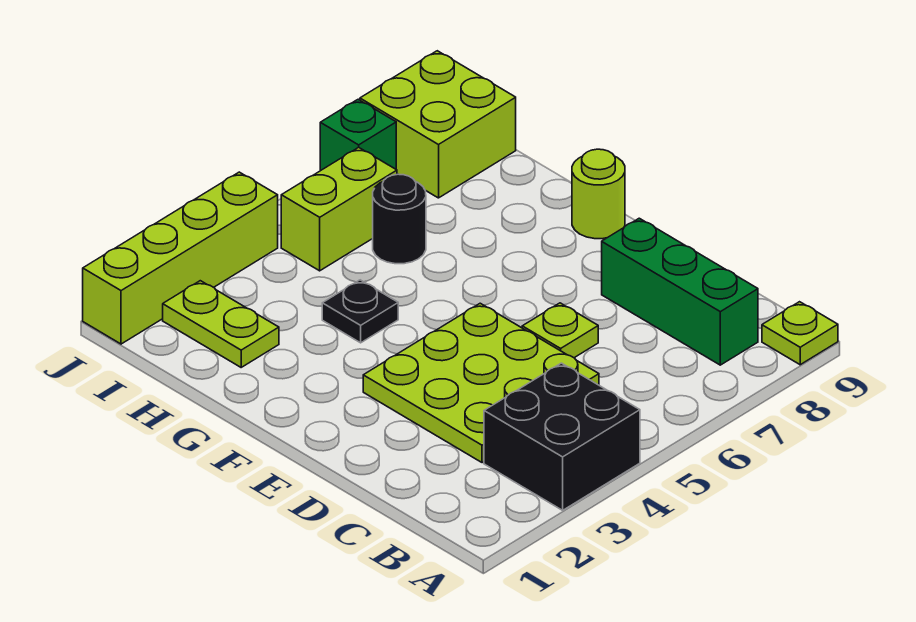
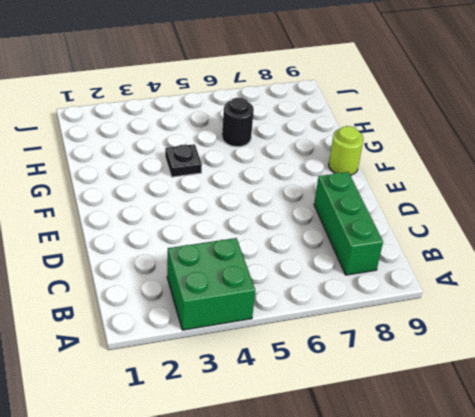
green brick A3:B4 level 1 -> black brick A3:B4 level 1
none -> lime plate A9 level 1
none -> lime plate C3:E5 level 1
none -> lime plate D6 level 1

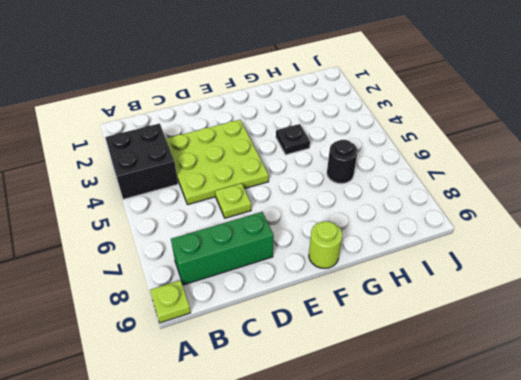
none -> lime plate H2:I2 level 1
none -> lime brick I5:I6 level 1
none -> lime brick I8:J9 level 1

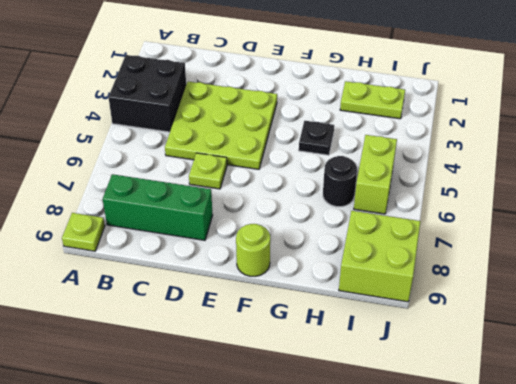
none -> lime brick J1:J4 level 1
none -> green brick J7 level 1

